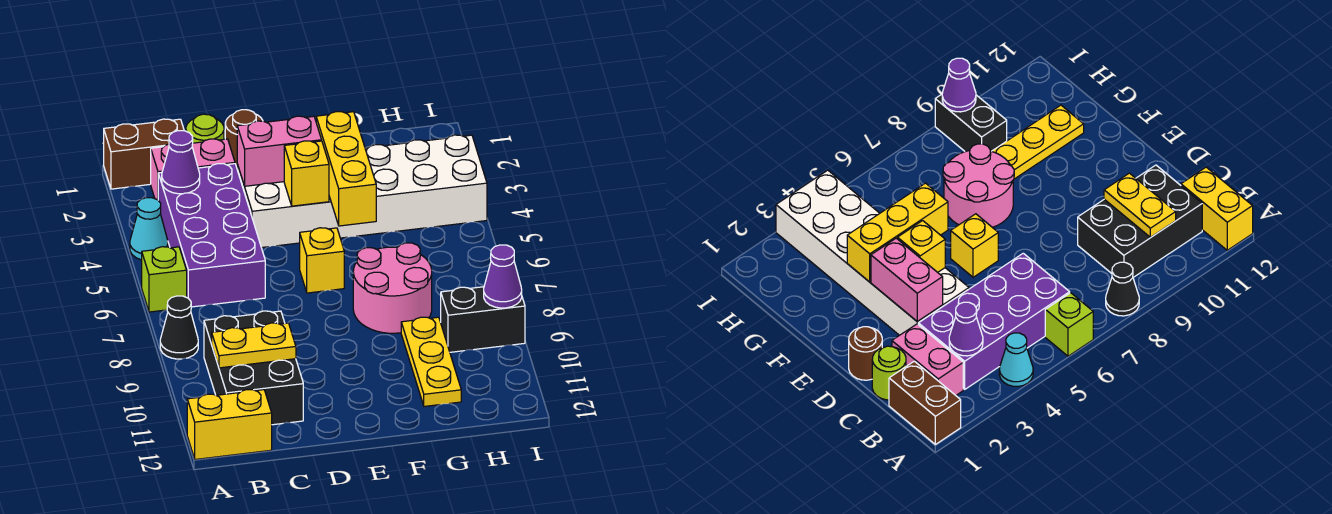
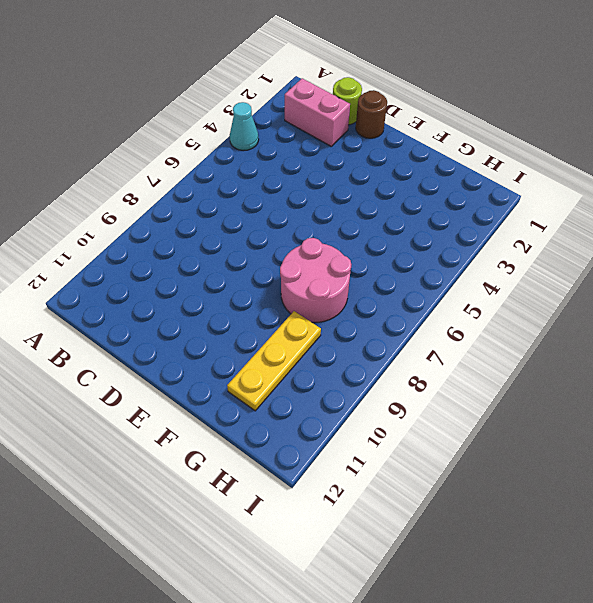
none -> brown brick A1:B1 level 1
none -> lime brick A6 level 1
none -> black cone A8 level 1

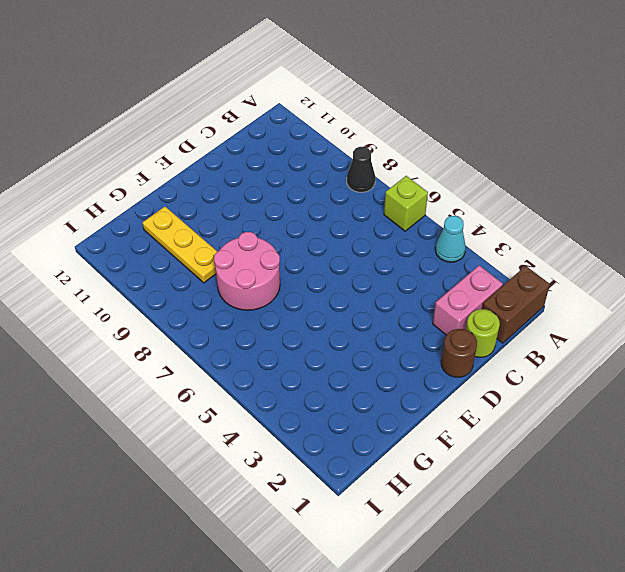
none -> yellow brick A12:B12 level 1
none -> purple brick B3:C6 level 1
none -> black brick B9:C11 level 1

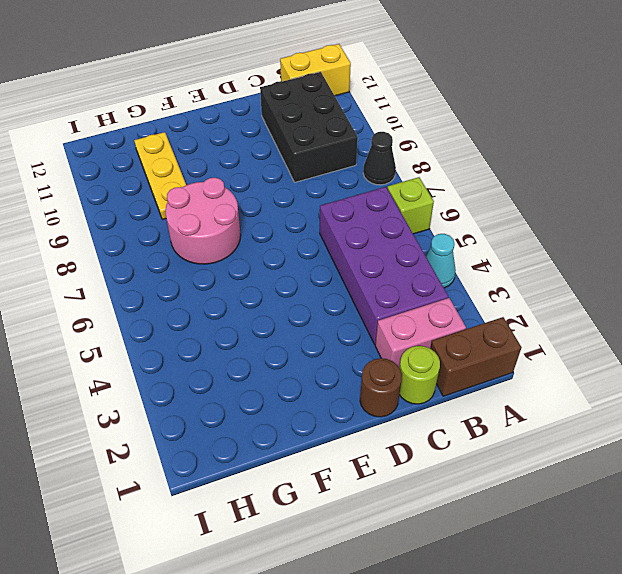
none -> white brick D3:I4 level 1
none -> yellow brick E6 level 1
none -> black brick H9:I9 level 1

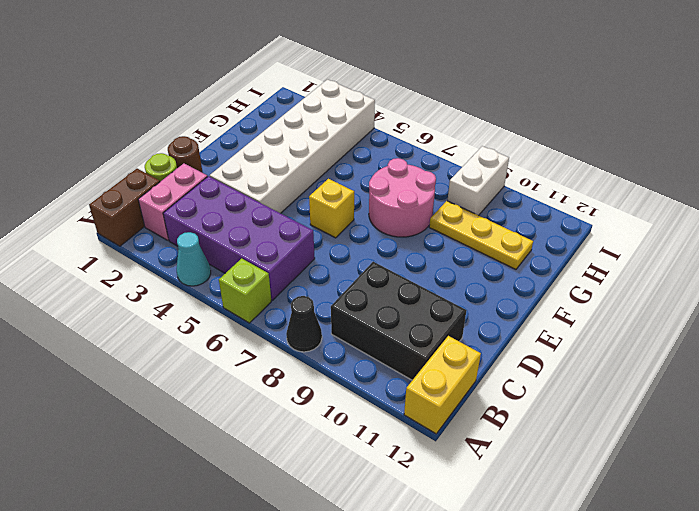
white brick H9:I9 level 1 -> black brick H9:I9 level 1
none -> purple cone B3 level 2
none -> yellow plate B10:C10 level 2
none -> pink brick D3:E3 level 2

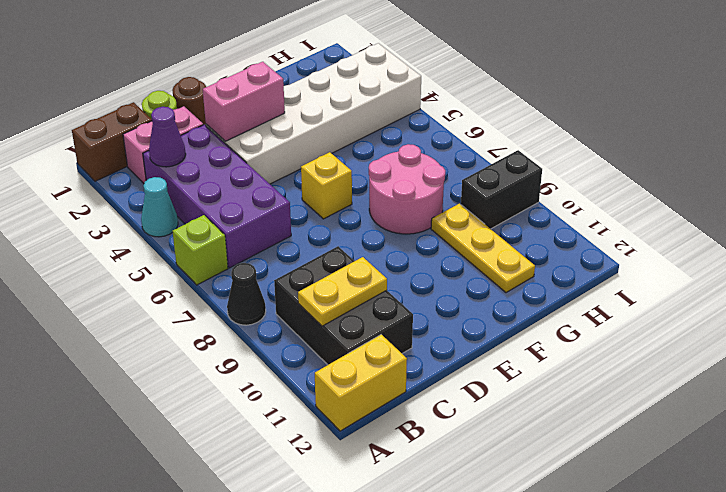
none -> yellow brick E4 level 2
none -> yellow brick F3:F5 level 2
none -> purple cone I9 level 2

